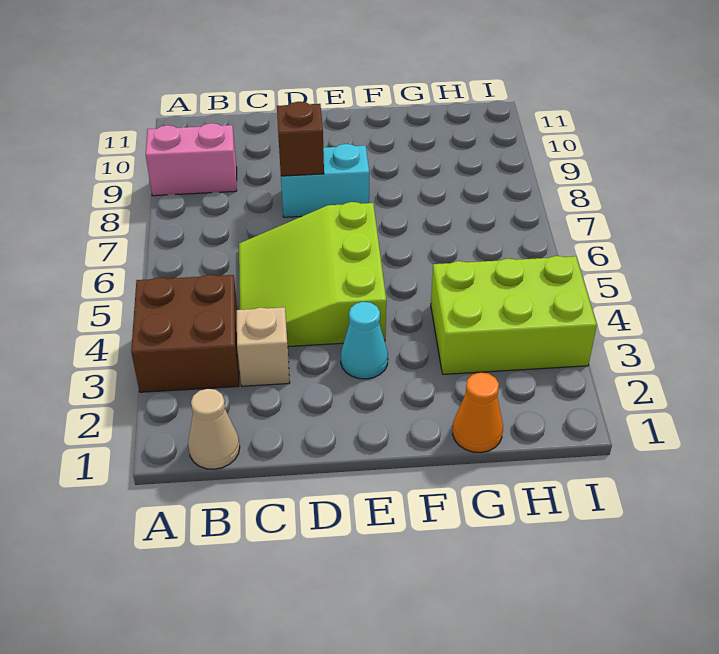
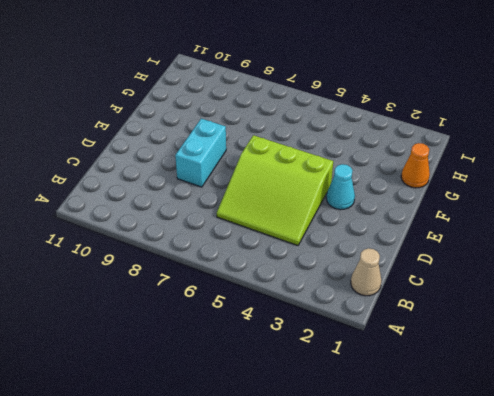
none -> brown brick A3:B4 level 1
none -> pink brick A9:B9 level 1

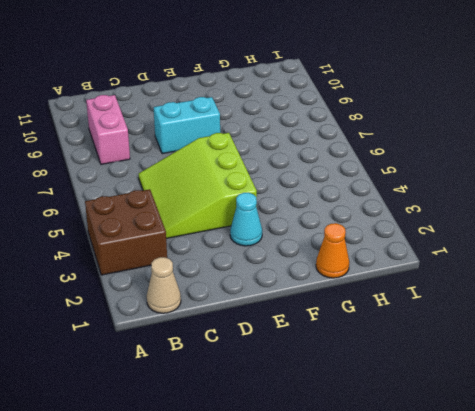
pink brick B8:B9 level 1 -> pink brick A9:B9 level 1
none -> tan brick C3 level 1
none -> lime brick G3:I4 level 1

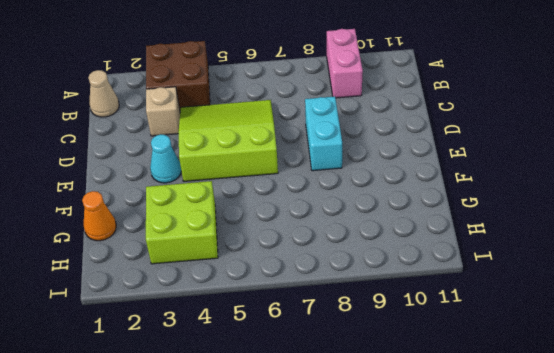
lime brick G3:H4 level 1 -> lime brick G3:I4 level 1
none -> brown brick D8 level 2

